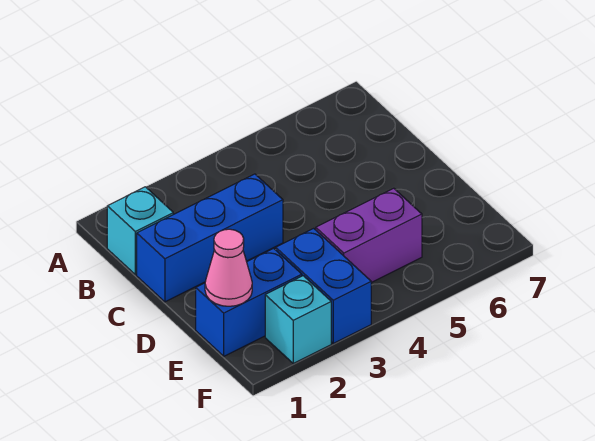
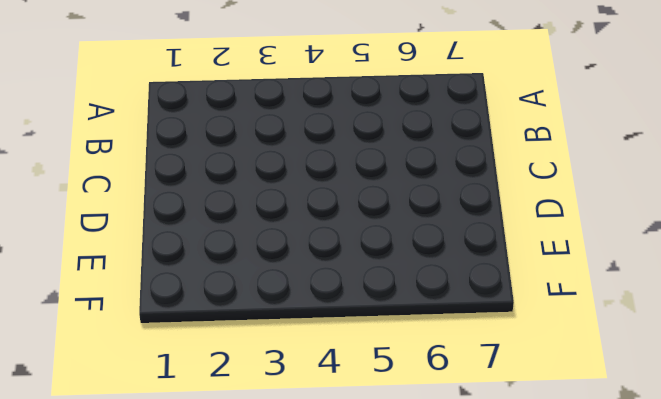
none -> cyan brick B1 level 1
none -> blue brick C1:C3 level 1

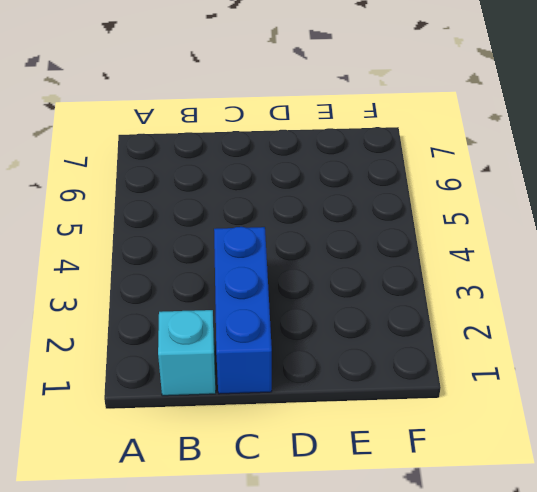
none -> blue brick E1:E2 level 1
none -> blue brick E3:F3 level 1

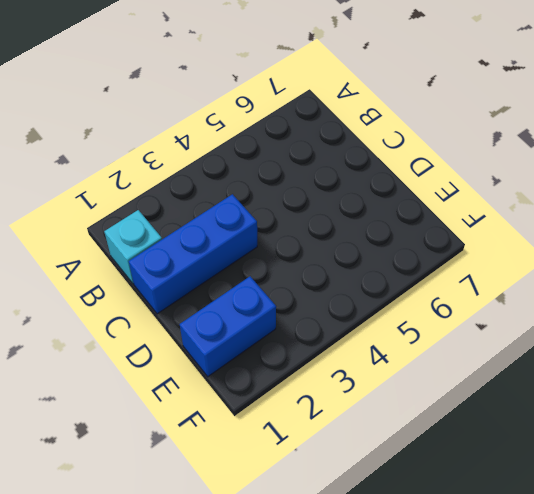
none -> blue brick E3:F3 level 1
none -> purple brick E4:E5 level 1

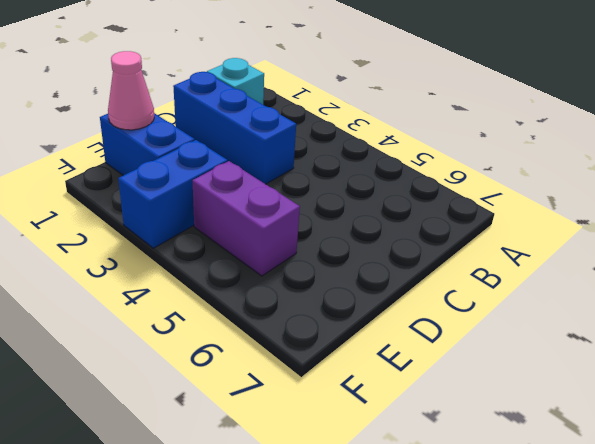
none -> cyan brick F2 level 1

